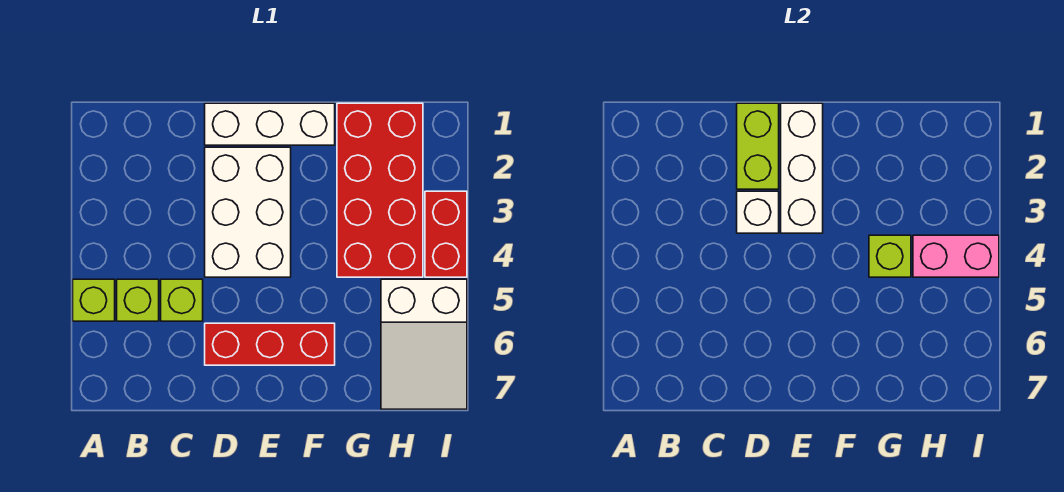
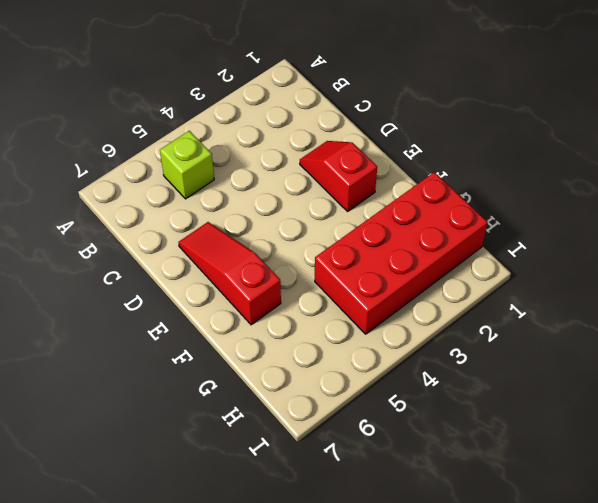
red slope D2:E2 level 1 top E -> white brick D2:E4 level 1
red slope D6:F6 level 1 top F -> red brick D6:F6 level 1
none -> lime brick A5 level 1
none -> lime brick C5 level 1
none -> white brick D1:F1 level 1

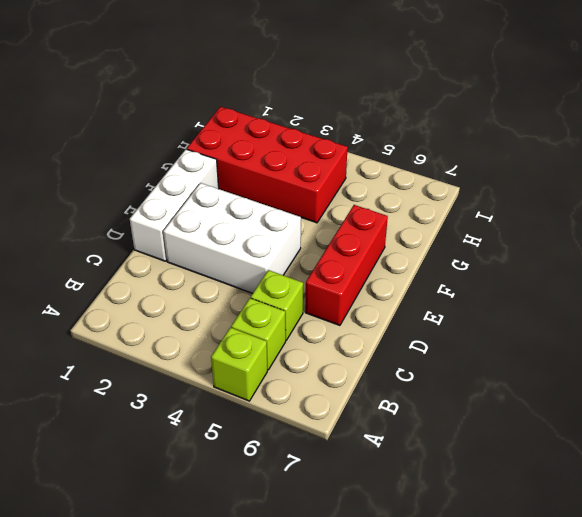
none -> white slope H5:I7 level 1 top 5
none -> red brick I3:I4 level 1
none -> lime brick D1:D2 level 2

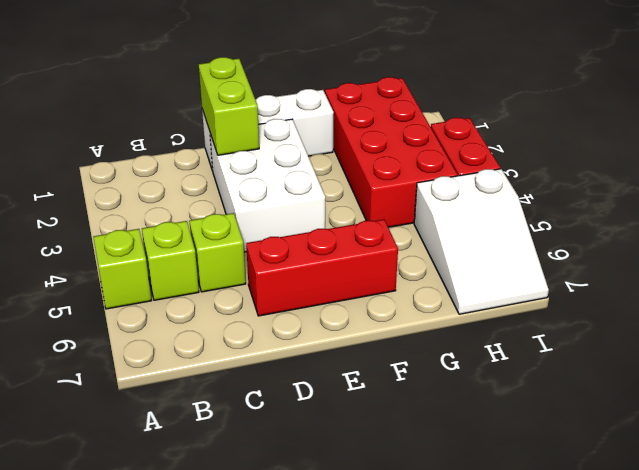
none -> white brick D3 level 2
none -> white brick E1:E3 level 2
none -> lime brick G4 level 2

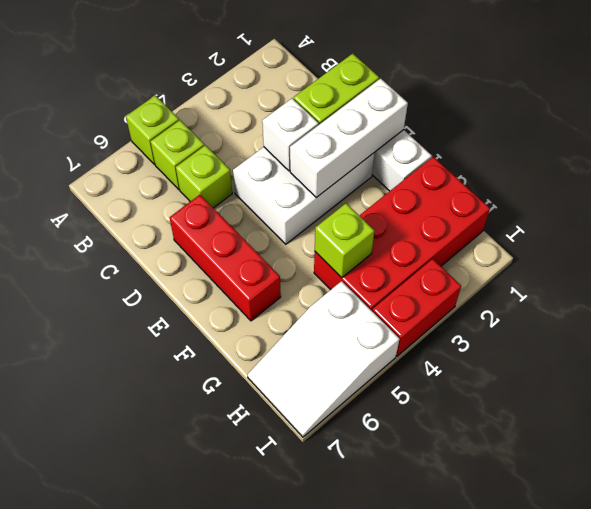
none -> pink brick H4:I4 level 2

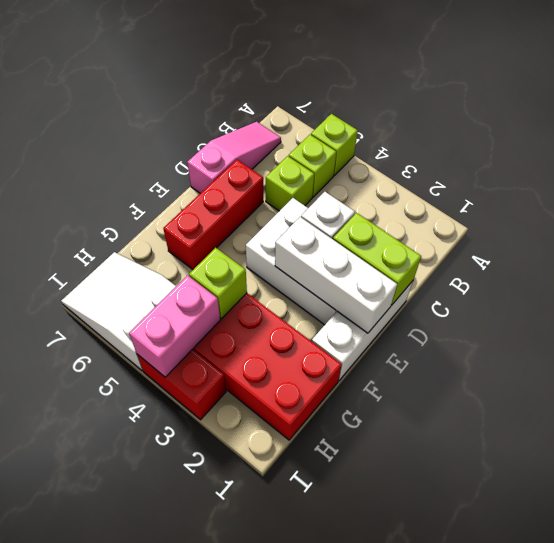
pink slope B7:D7 level 1 top D -> none

